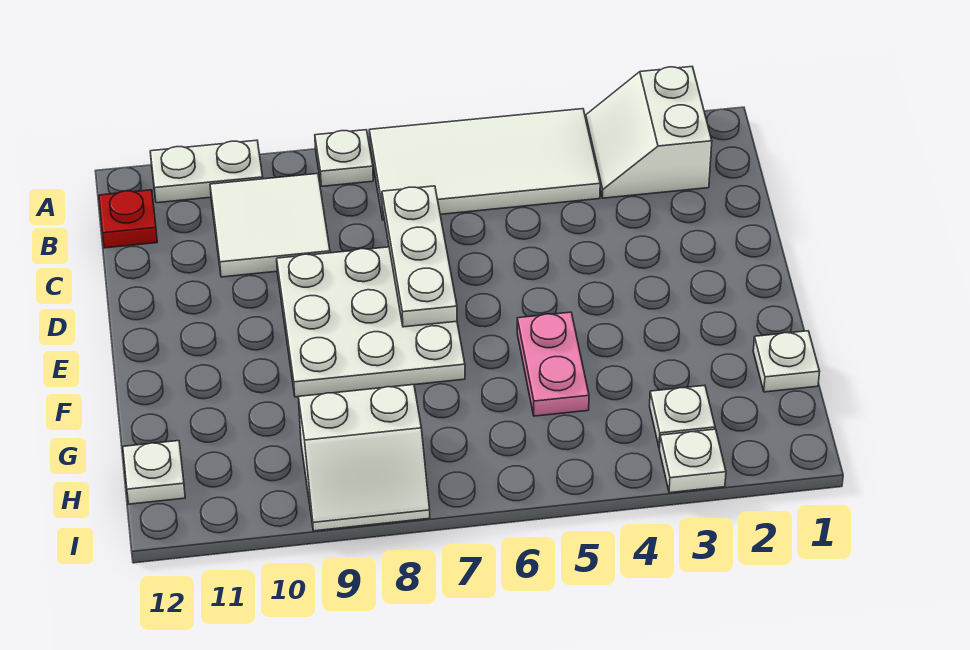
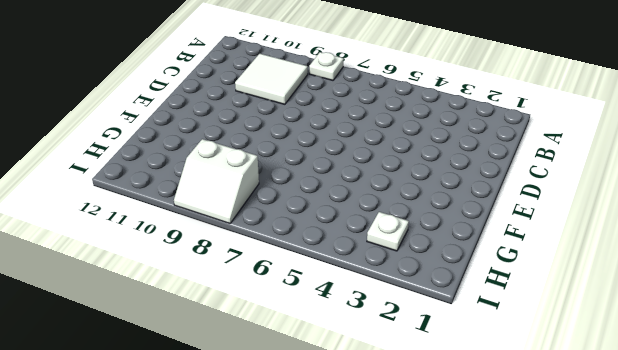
none -> white slope A2:B3 level 1 top 2
none -> white tile A4:B7 level 1
none -> white plate A10:A11 level 1

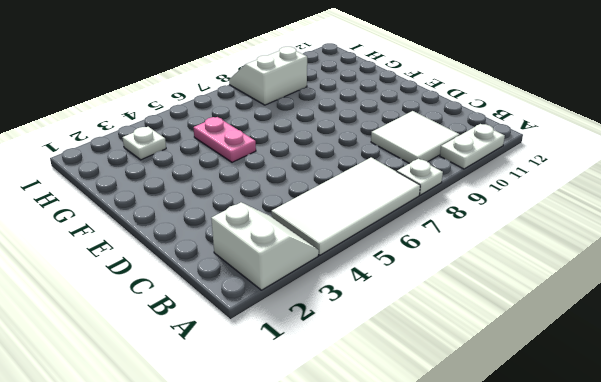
none -> red plate B12 level 1
none -> white plate D7:F9 level 1
none -> white plate G1 level 1

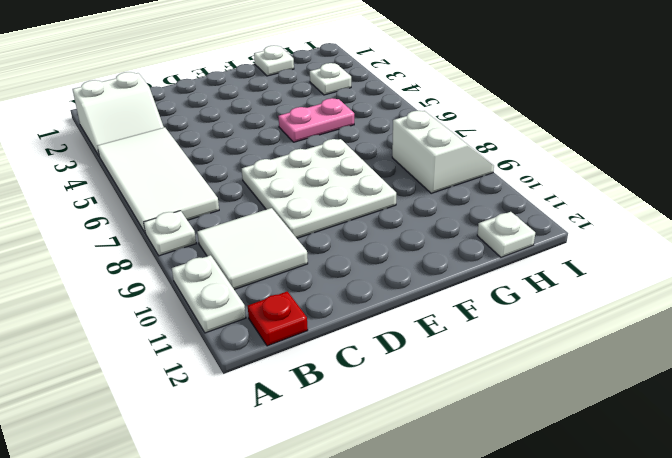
none -> white plate I3 level 1
none -> white plate C7:E7 level 2

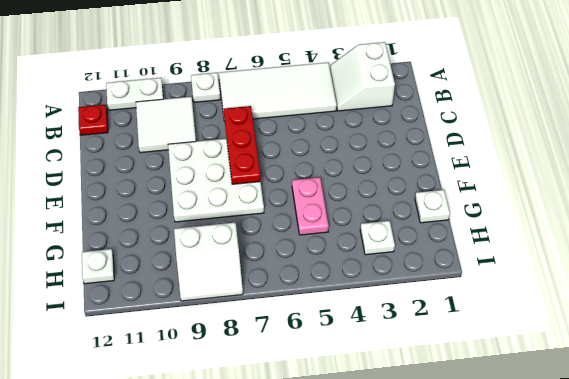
red plate C7:E7 level 2 -> white plate C7:E7 level 2
none -> white plate I3 level 1

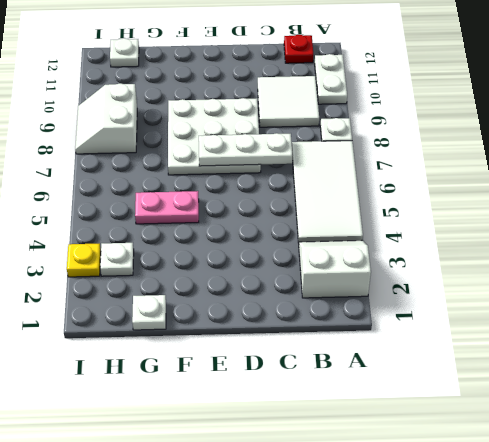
yellow plate I3 level 1 -> white plate I3 level 1

